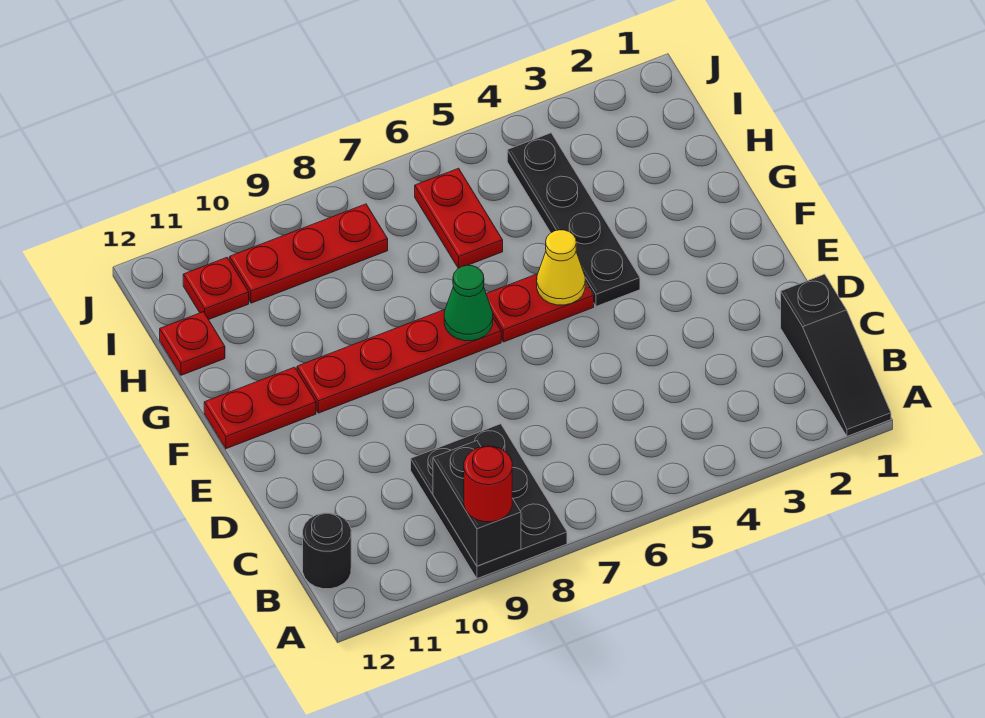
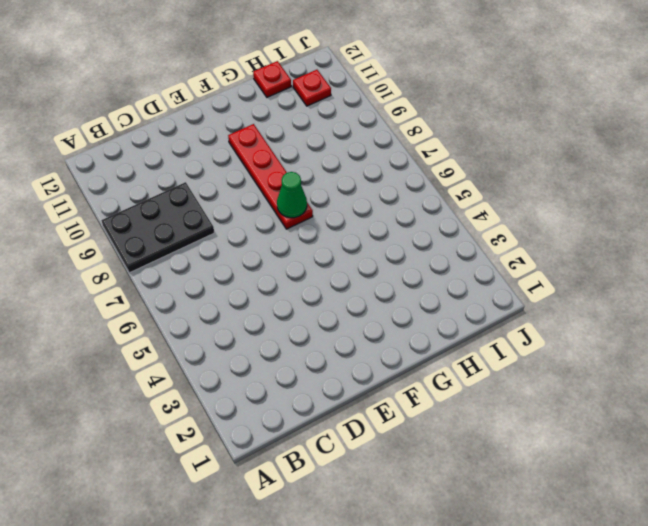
none -> black slope A1:C1 level 1 top C
none -> black round brick B12 level 1
none -> black plate F4:I4 level 1

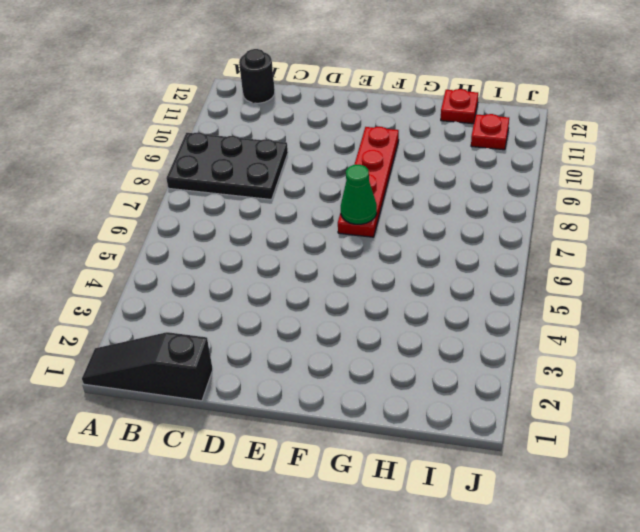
none -> black plate F4:I4 level 1
none -> red plate F5:F6 level 1
none -> red plate F11:F12 level 1

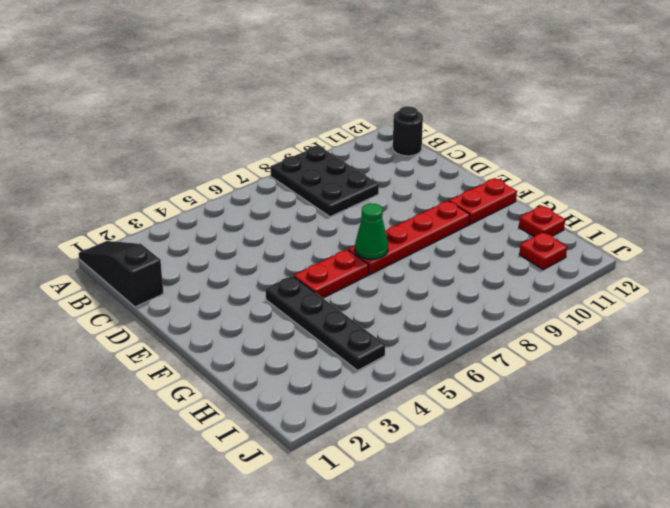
none -> red plate H6:I6 level 1
none -> red plate I8:I10 level 1
none -> black brick A9:B9 level 2

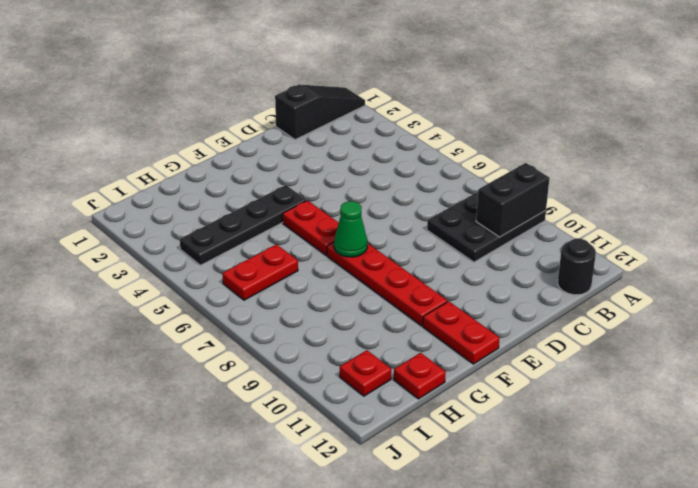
none -> red plate I8:I10 level 1
none -> yellow cone F5 level 2
none -> red round brick A9 level 3

